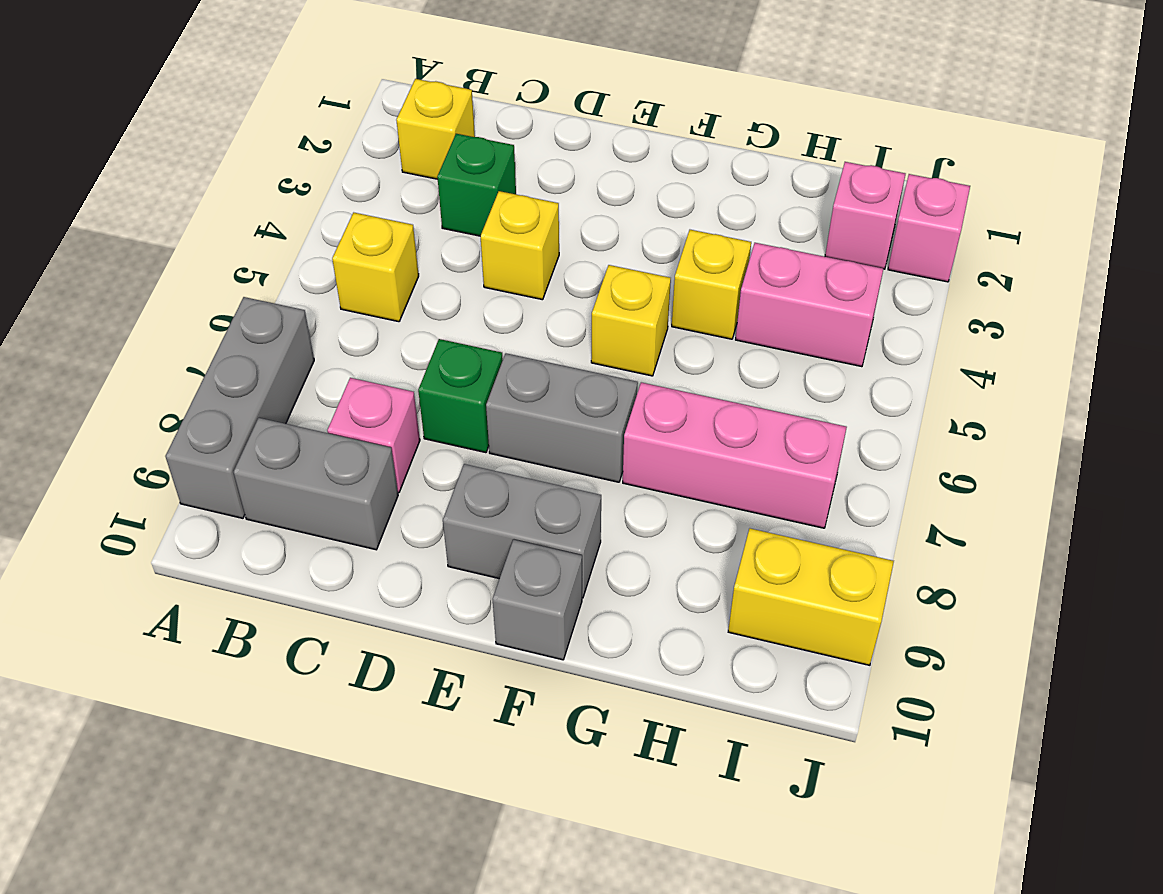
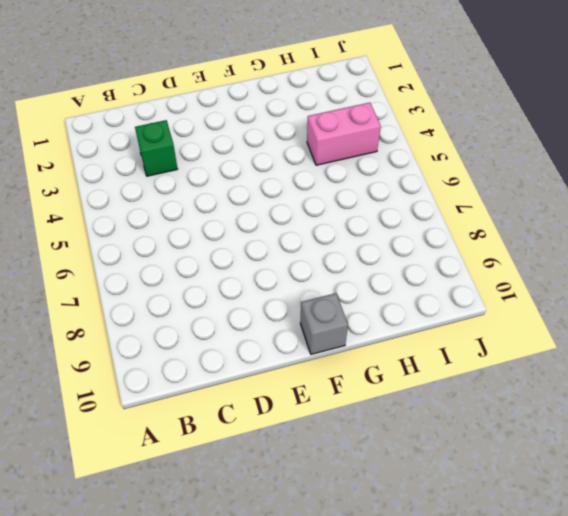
none -> grey brick A7:A9 level 1
none -> yellow brick B2 level 1
none -> yellow brick B5 level 1

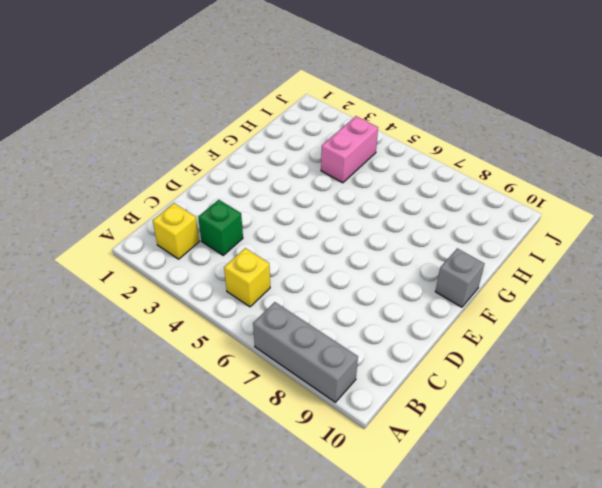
none -> grey brick B9:C9 level 1
none -> pink brick C8 level 1
none -> yellow brick D4 level 1

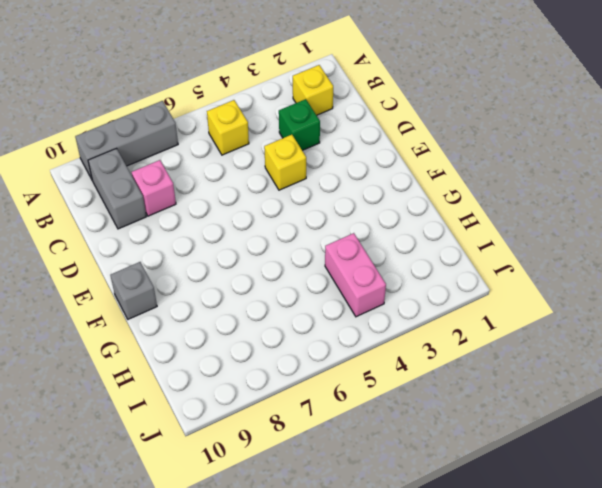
none -> green brick D7 level 1
none -> grey brick E7:F7 level 1
none -> grey brick E9:F9 level 1

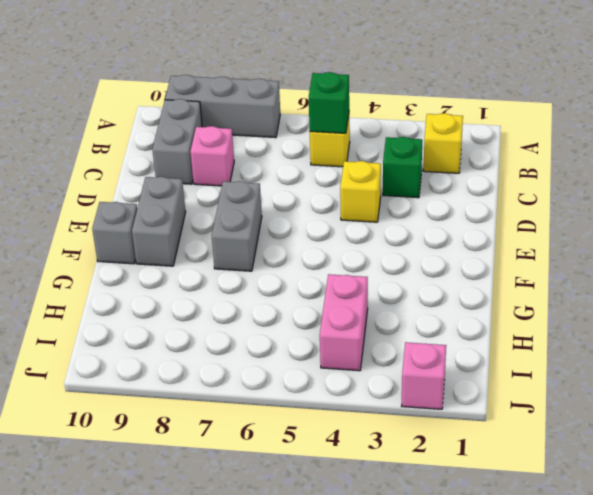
green brick B5 level 2 -> green brick D7 level 1
none -> yellow brick F5 level 1
none -> yellow brick G4 level 1
none -> pink brick G7:I7 level 1

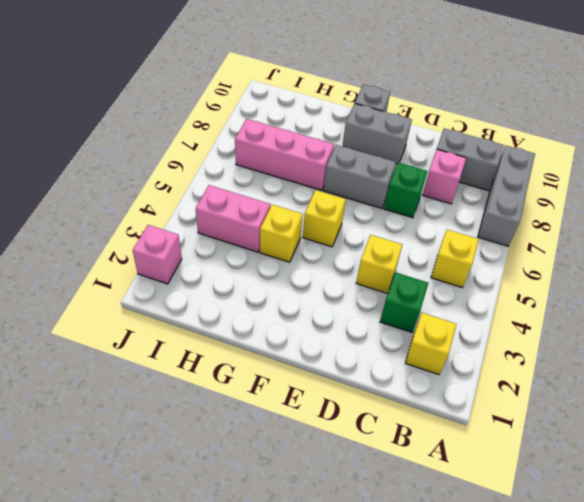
none -> pink brick I2 level 1
none -> yellow brick I9:J9 level 1

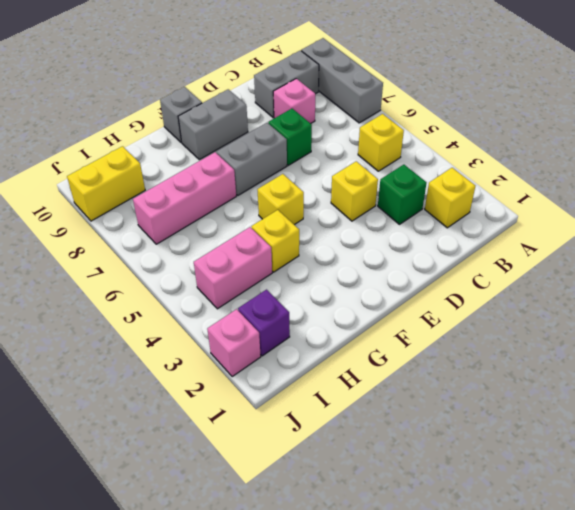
purple brick I2 level 1 -> pink brick I2 level 1

